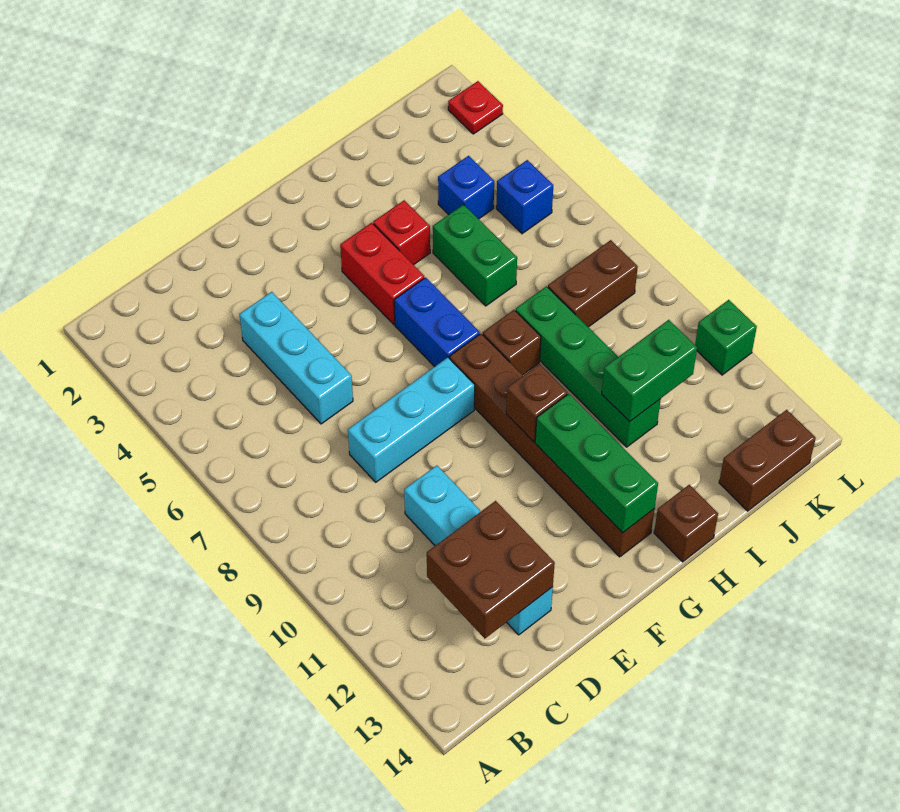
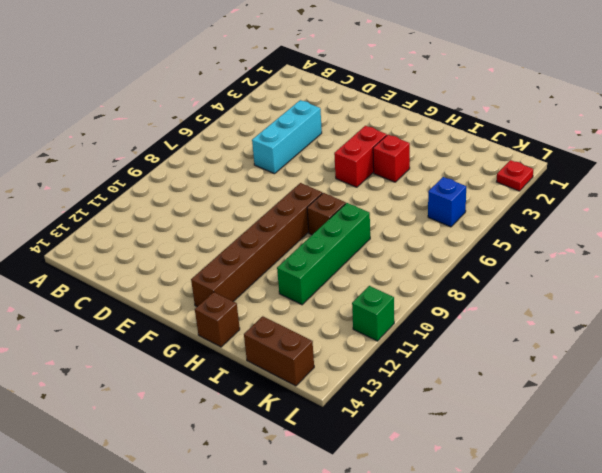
none -> cyan brick D8:F8 level 1
none -> cyan brick D10:D13 level 1
none -> blue brick G6:G7 level 1

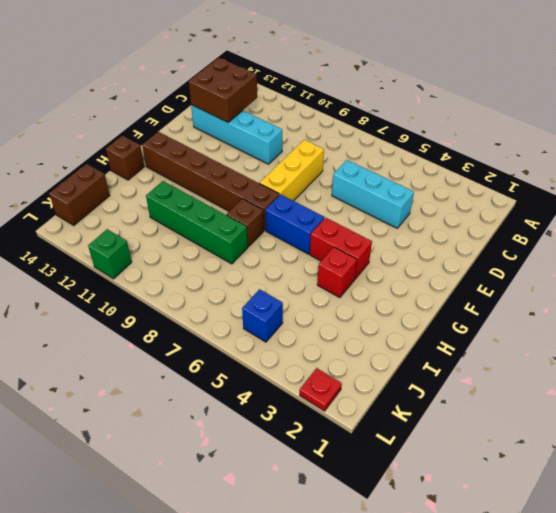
yellow brick D8:F8 level 1 -> cyan brick D8:F8 level 1
none -> green brick I5:I6 level 1
none -> blue brick J4 level 1
none -> brown brick J8:K8 level 1

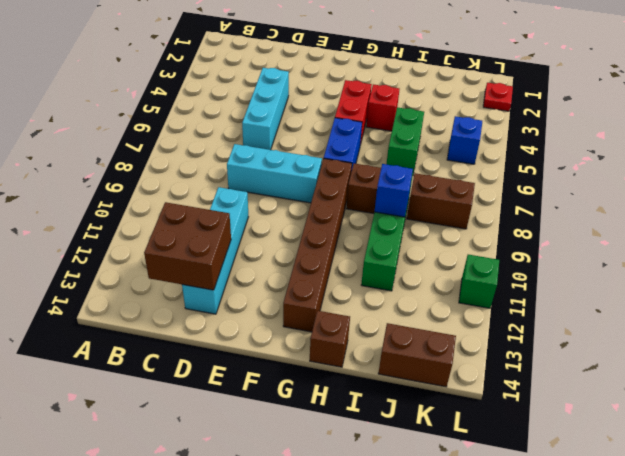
blue brick I9 level 2 -> blue brick J4 level 1
none -> brown brick G10 level 2
none -> green brick G11:G13 level 2
none -> green brick I11:J11 level 2

